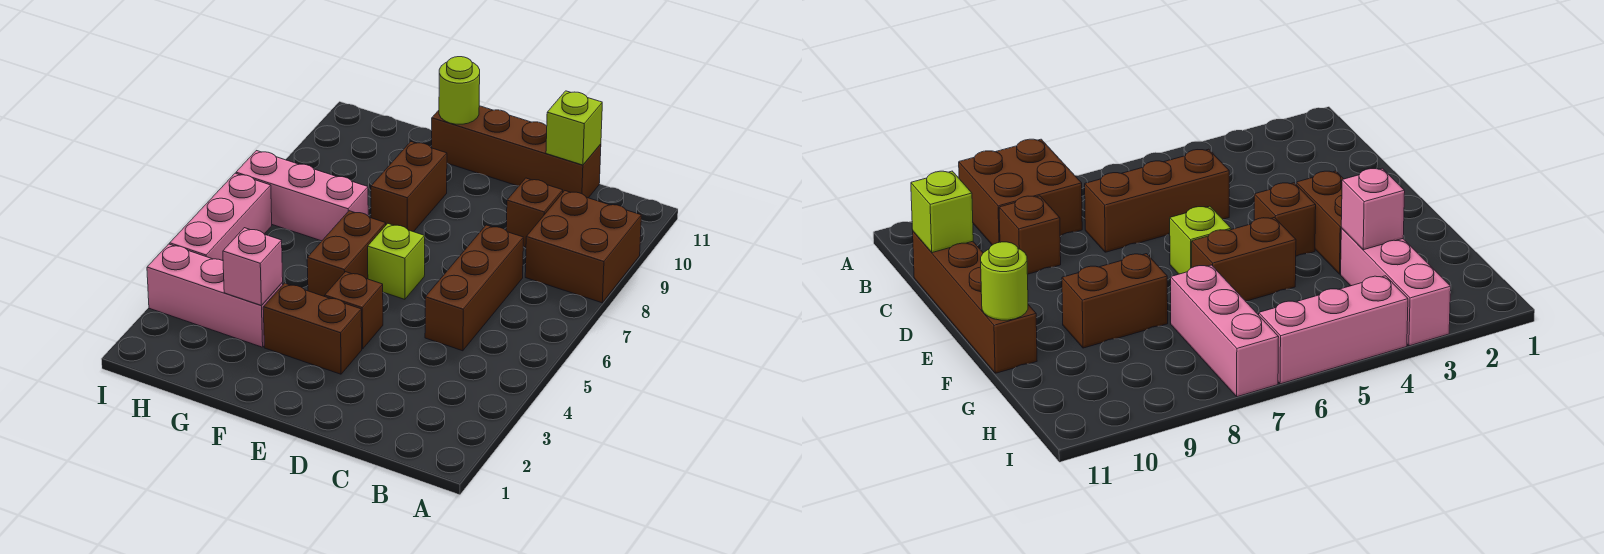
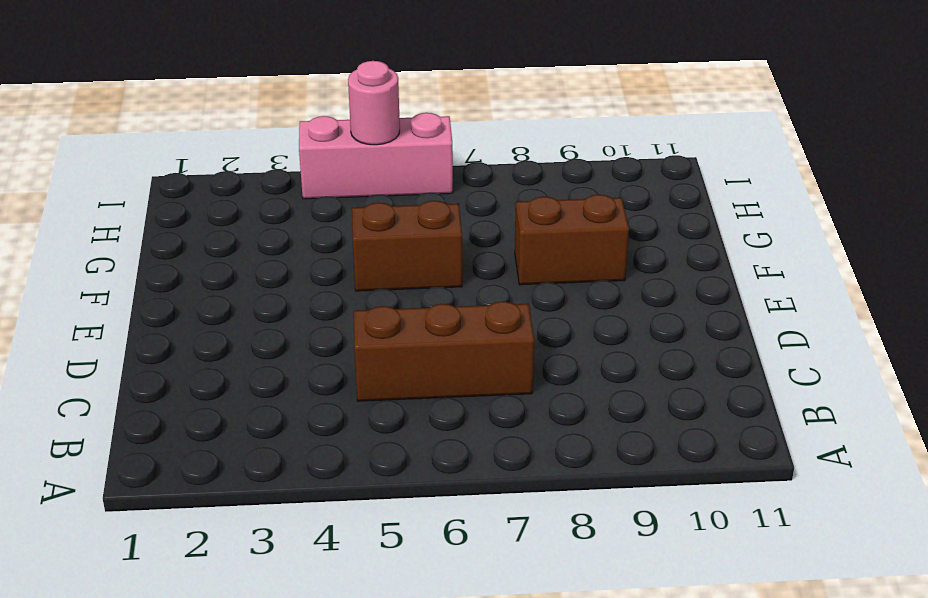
pink round brick I5 level 2 -> none
none -> brown brick A8:B9 level 1
none -> brown brick C9 level 1
none -> brown brick C11:F11 level 1

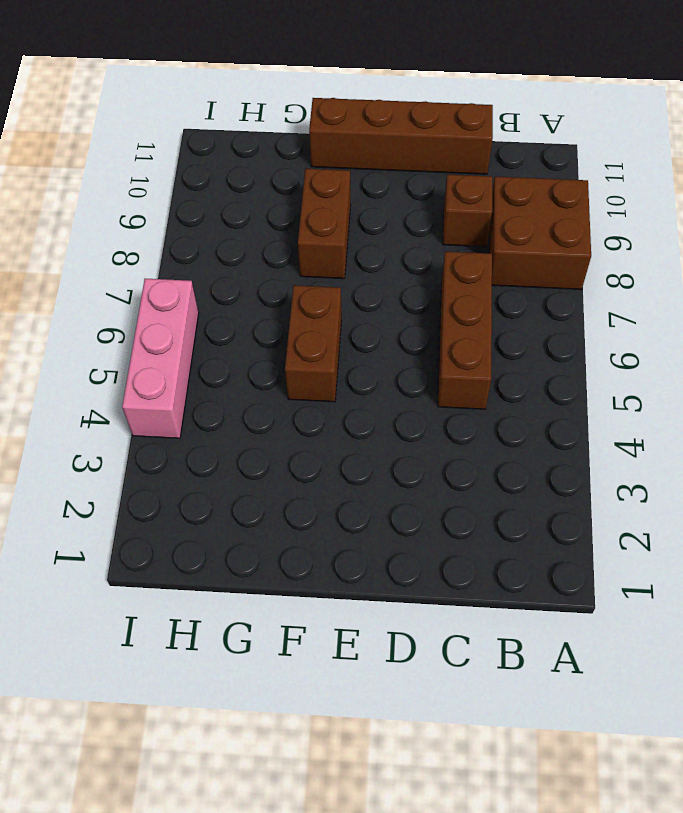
none -> brown brick E3:F3 level 1
none -> brown brick E4 level 1
none -> lime brick E6 level 1

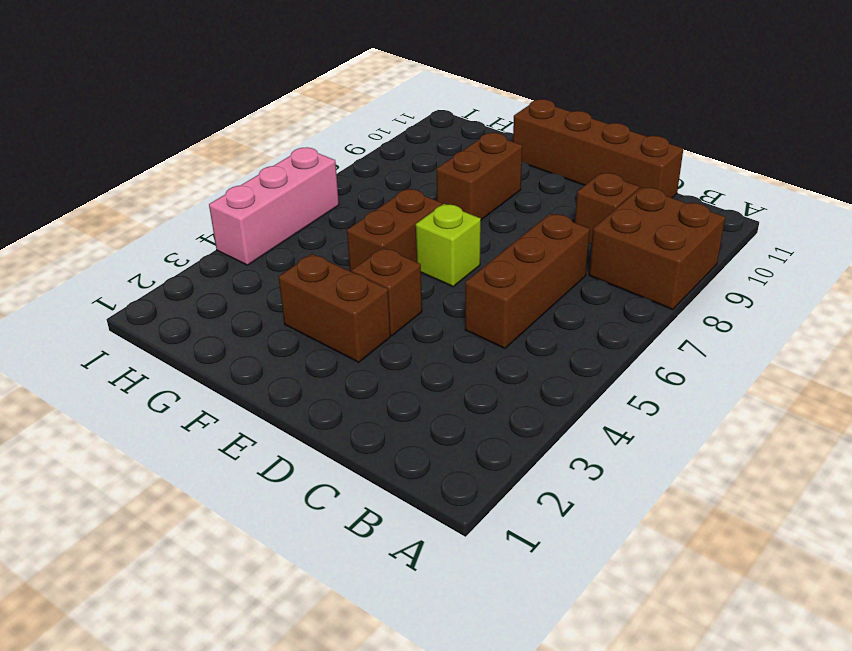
none -> pink brick G3:I3 level 1
none -> pink brick G7:I7 level 1
none -> lime brick C11 level 2

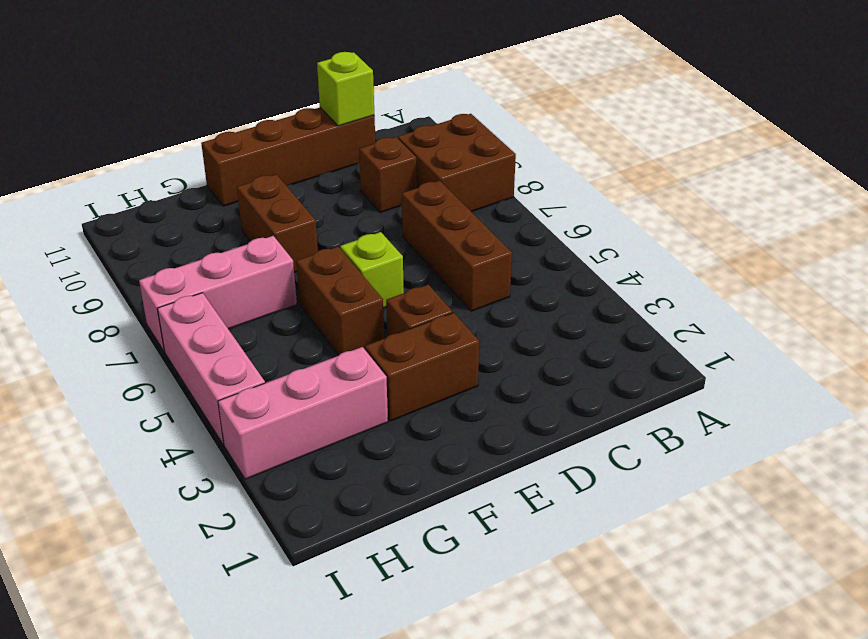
none -> lime round brick F11 level 2
none -> pink brick G3 level 2

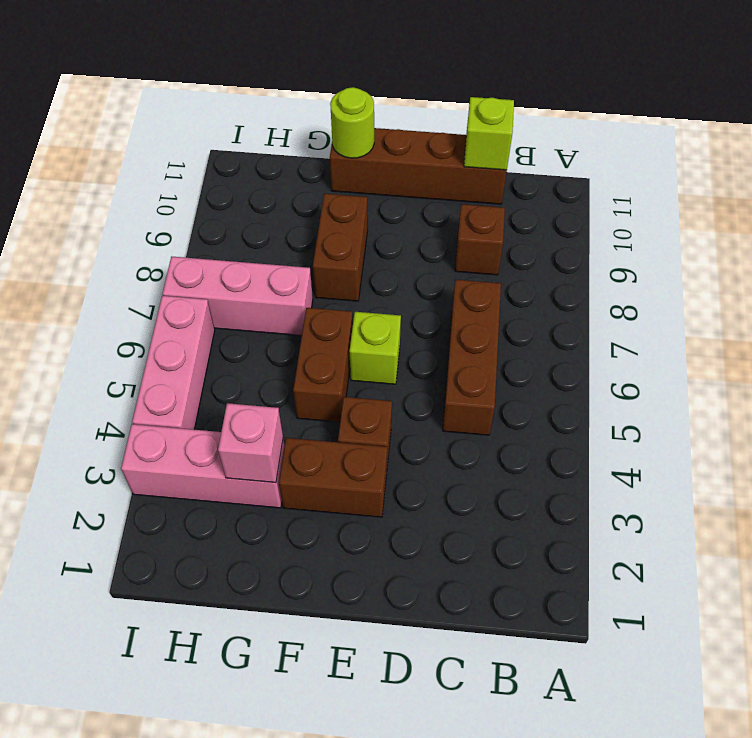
none -> brown brick A8:B9 level 1

